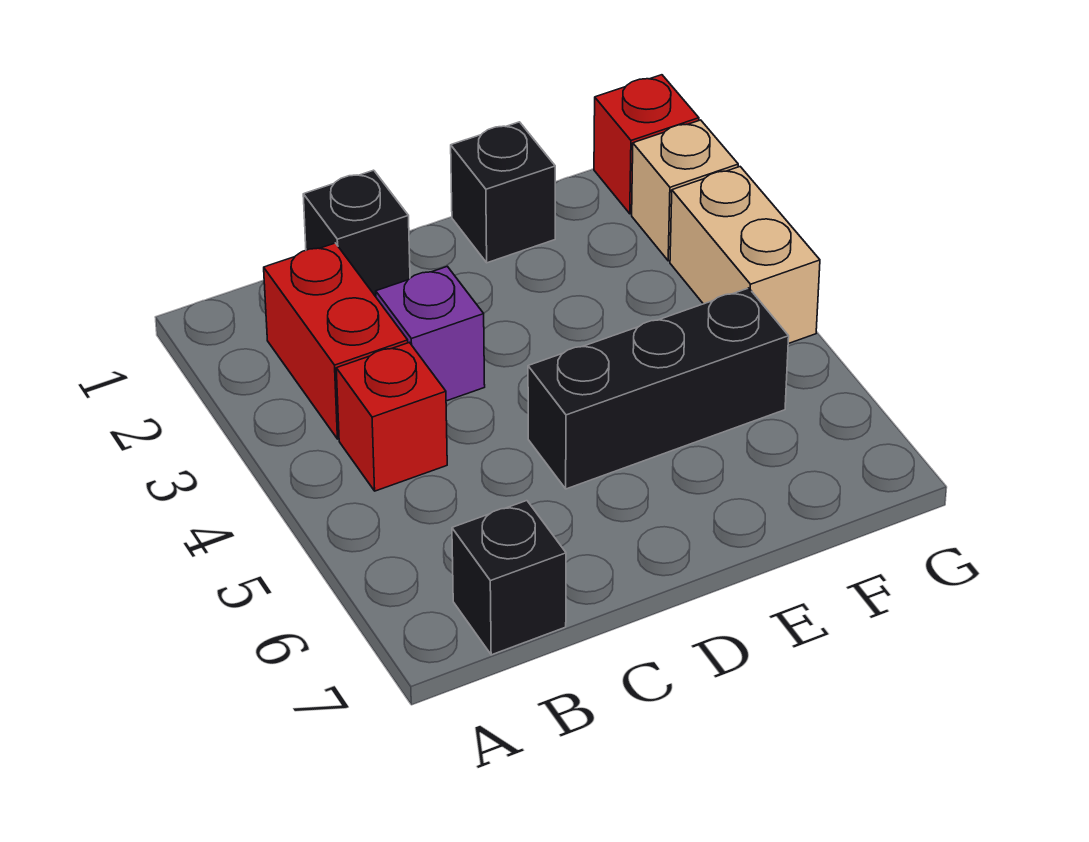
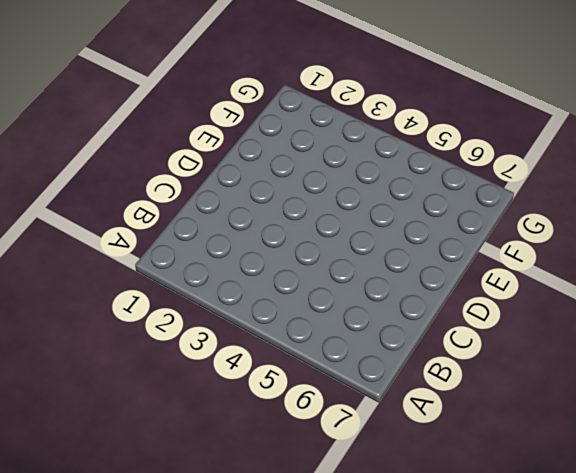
none -> red brick B2:B3 level 1
none -> red brick B4 level 1

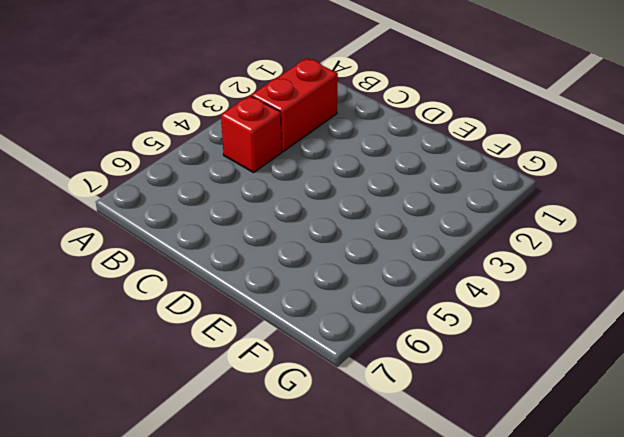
none -> black brick B7 level 1
none -> black brick C1 level 1

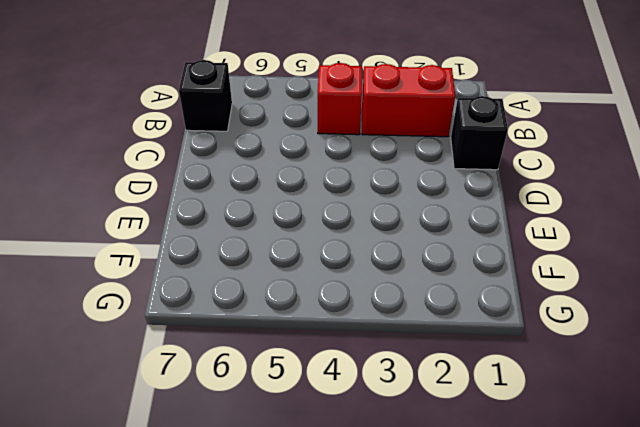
none -> purple brick C3 level 1
none -> black brick D5:F5 level 1

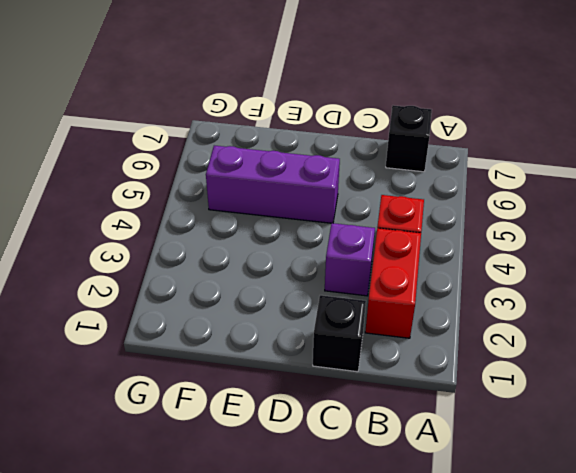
purple brick D5:F5 level 1 -> black brick D5:F5 level 1
none -> black brick E1 level 1
none -> red brick G1 level 1

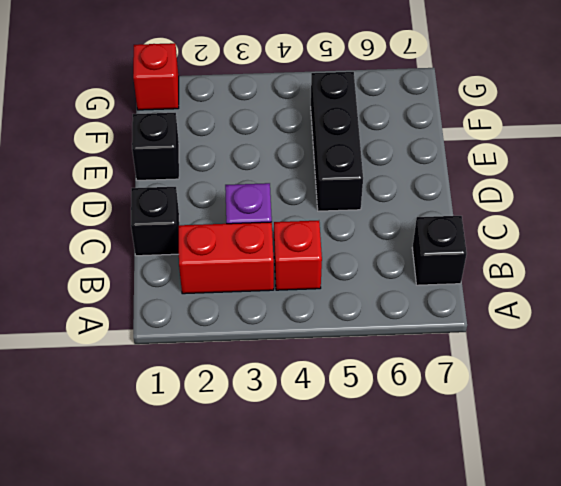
none -> tan brick G2 level 1
none -> tan brick G3:G4 level 1

